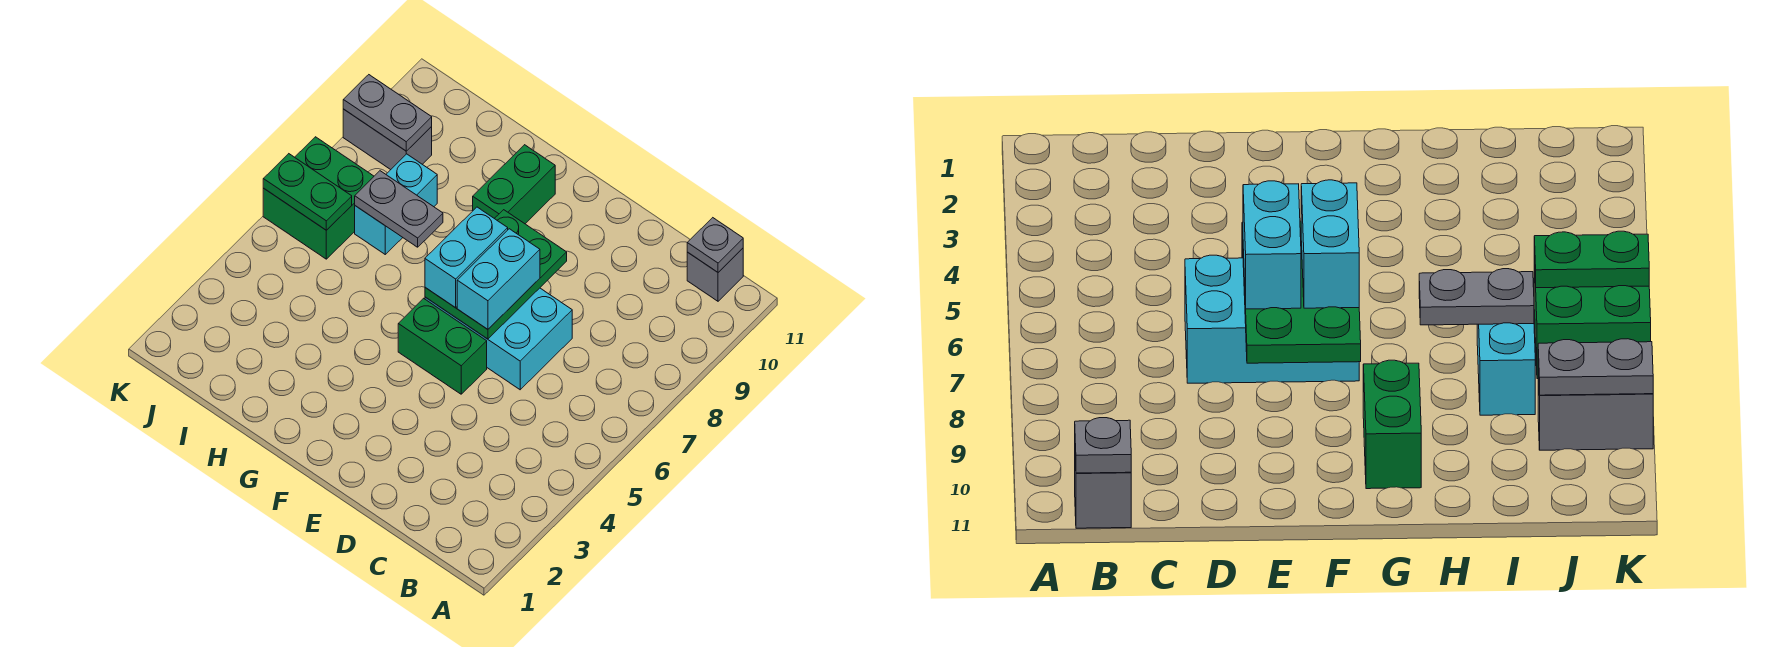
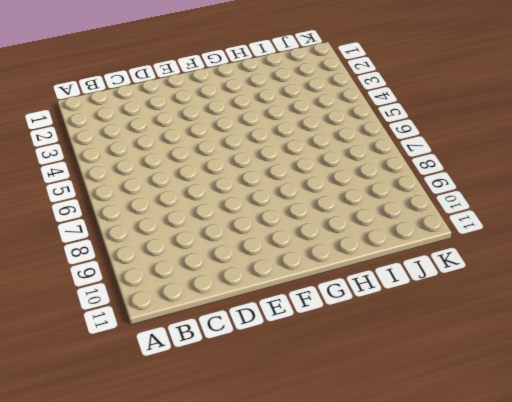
none -> grey brick B11 level 1
none -> cyan brick D6:F7 level 1
none -> green brick E5:F5 level 1

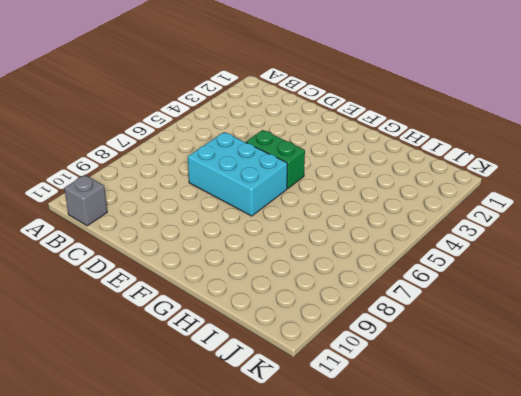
none -> green brick G9:G10 level 1
none -> cyan brick I7:I8 level 1
none -> green brick J6:K7 level 1

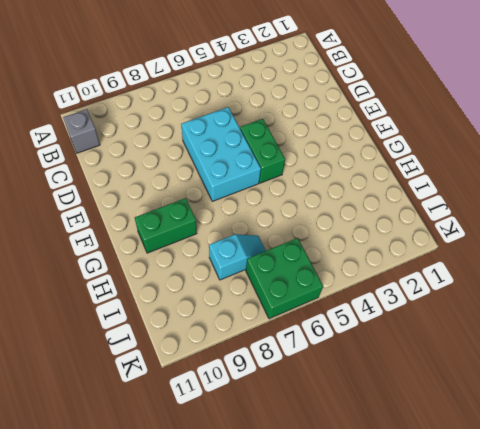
cyan slope I7:I8 level 1 top 8 -> cyan brick I7:I8 level 1
none -> grey brick J9:K9 level 1
none -> grey plate B11 level 2
none -> green plate E6:F8 level 2

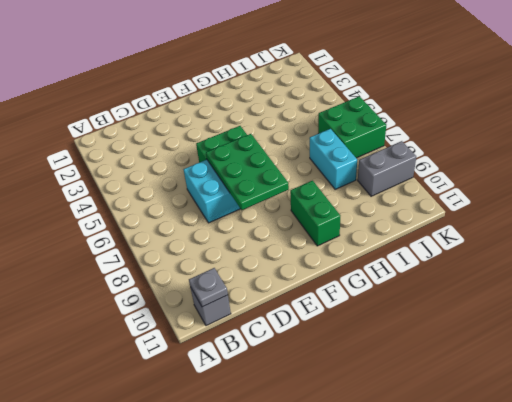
none -> grey plate H7:I7 level 2
none -> green plate J6:K6 level 2
none -> grey plate J9:K9 level 2

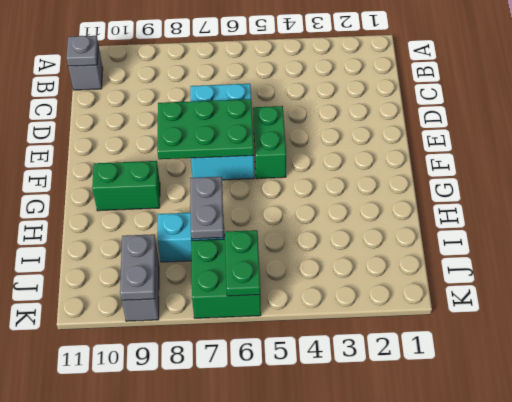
none -> cyan brick E6:E7 level 3
none -> cyan brick F6:F7 level 3

